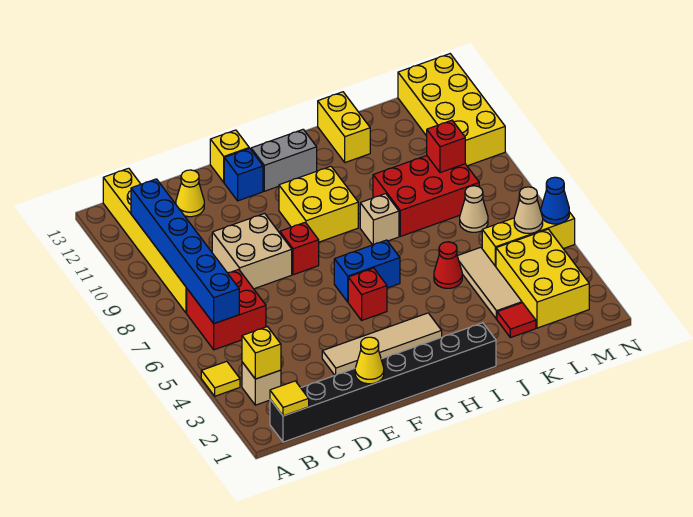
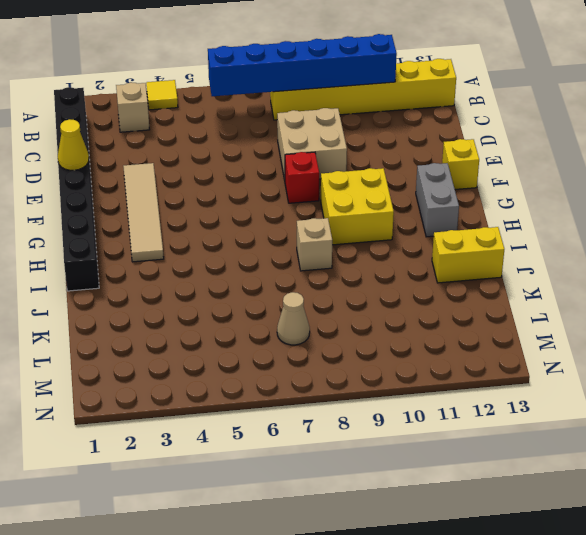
none -> red brick B6:C7 level 1
none -> yellow cone D12 level 1
none -> blue brick F12 level 1
none -> red brick G5 level 1

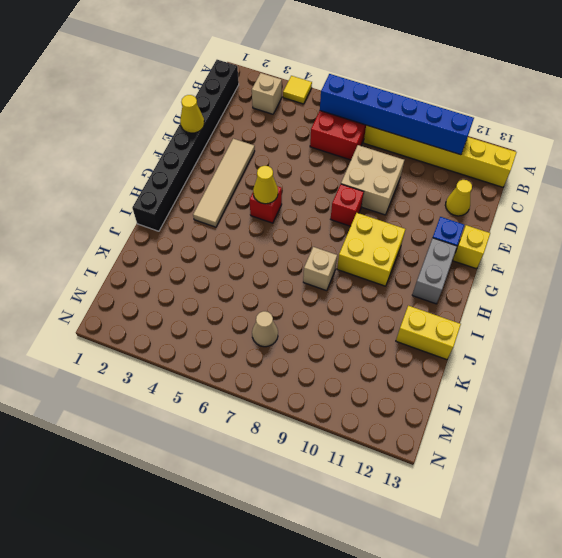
yellow cone G5 level 2 -> none
none -> blue brick G6:H6 level 1
none -> red cone J5 level 1
none -> red brick J8:L9 level 1
none -> red tile K2 level 1

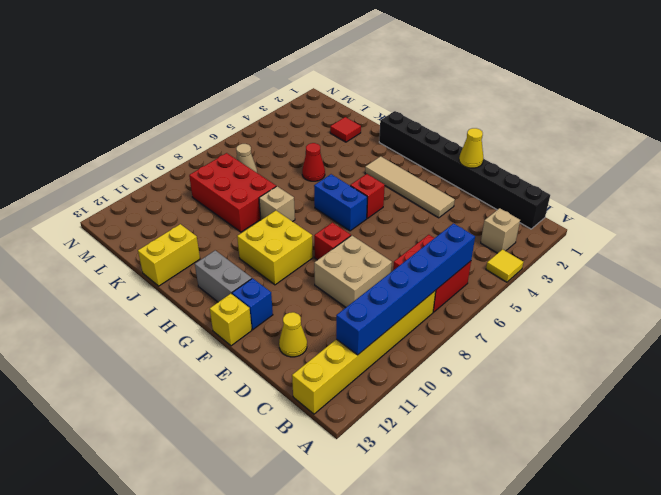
none -> tan tile K3:K5 level 1
none -> yellow brick L2:M4 level 1
none -> yellow brick L5:N5 level 1
none -> yellow brick M10:N13 level 1

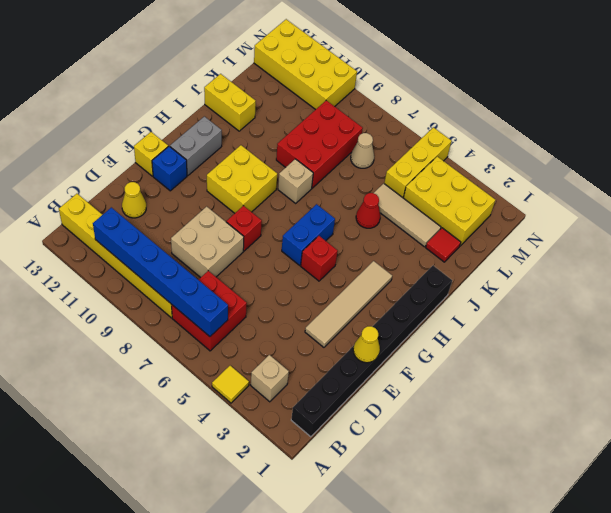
none -> yellow tile B1 level 2
none -> yellow brick B3 level 2
none -> red brick L9 level 2
none -> tan cone M5 level 2

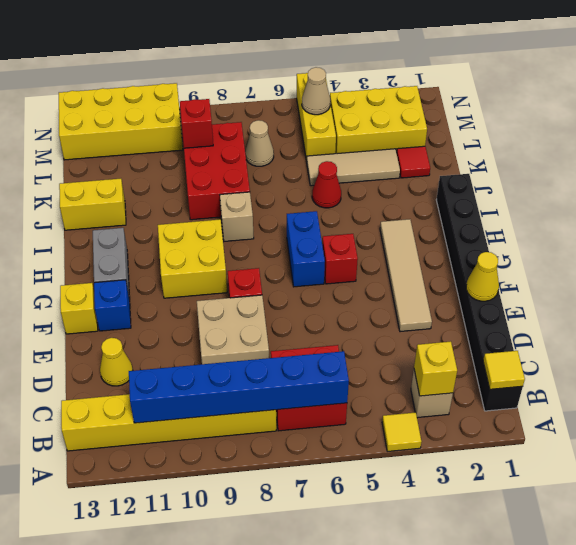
none -> blue cone N5 level 2

